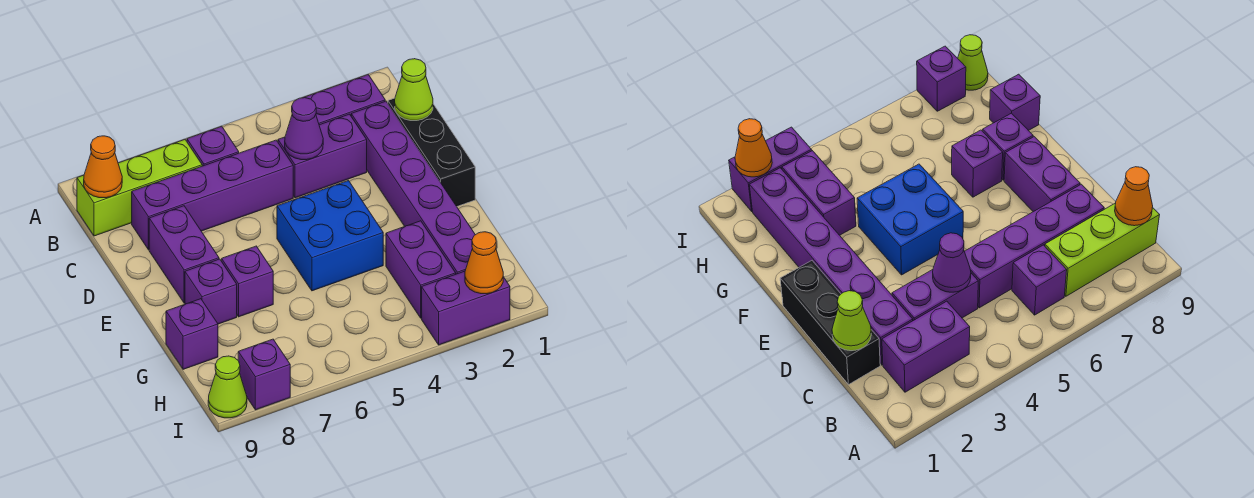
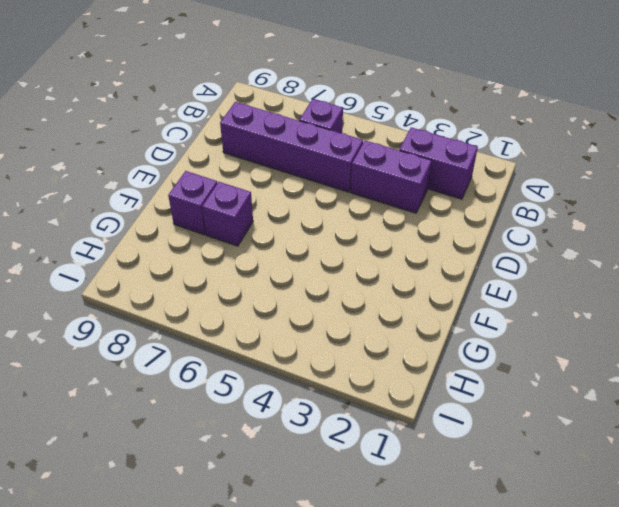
none -> lime brick B7:B9 level 1
none -> black brick C1:E1 level 1
none -> purple brick C2:H2 level 1

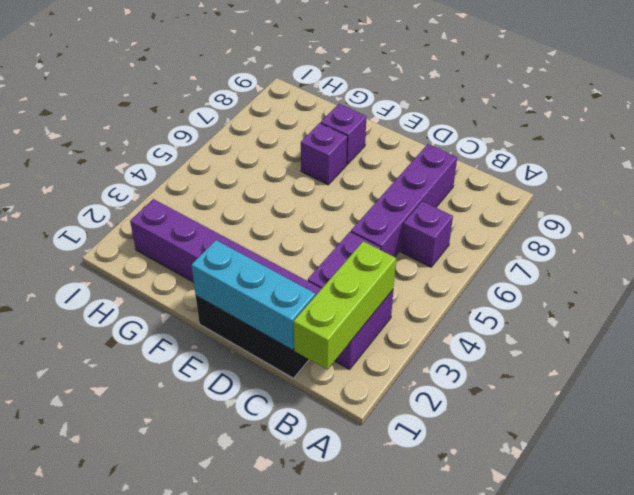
lime brick B1:B3 level 2 -> lime brick B7:B9 level 1
cyan brick C1:E1 level 2 -> lime cone C1 level 2
none -> purple brick D8:E8 level 1
none -> blue brick E4:F5 level 1
none -> purple brick G3:H3 level 1

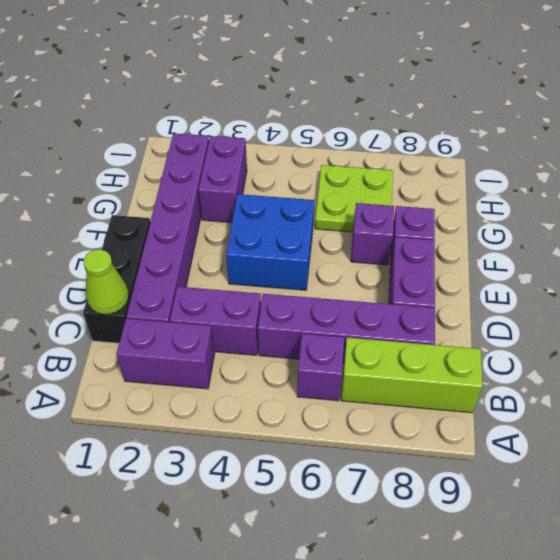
lime plate G6:H7 level 1 -> none
none -> purple brick G9 level 1
none -> purple brick I2:I3 level 1
none -> purple brick I8 level 1

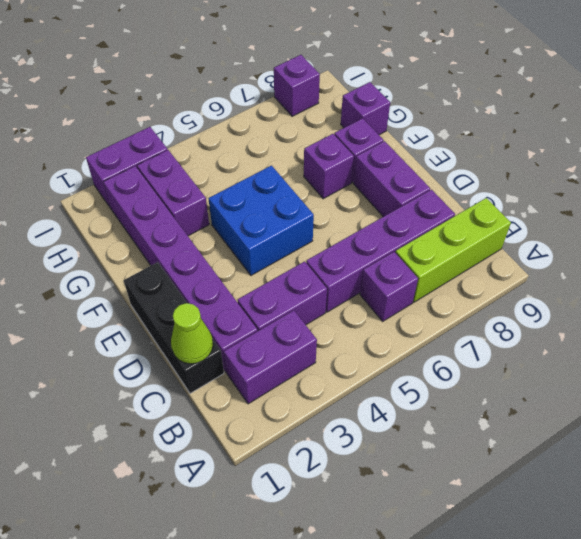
none -> lime cone I9 level 1
none -> orange cone B9 level 2
none -> purple cone C4 level 2

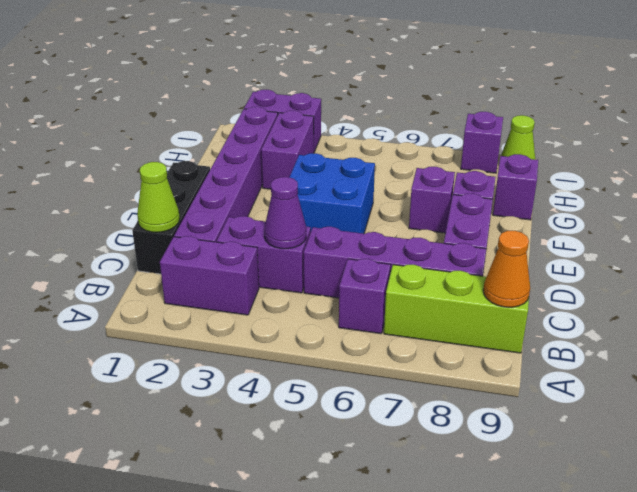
none -> orange cone I2 level 2

